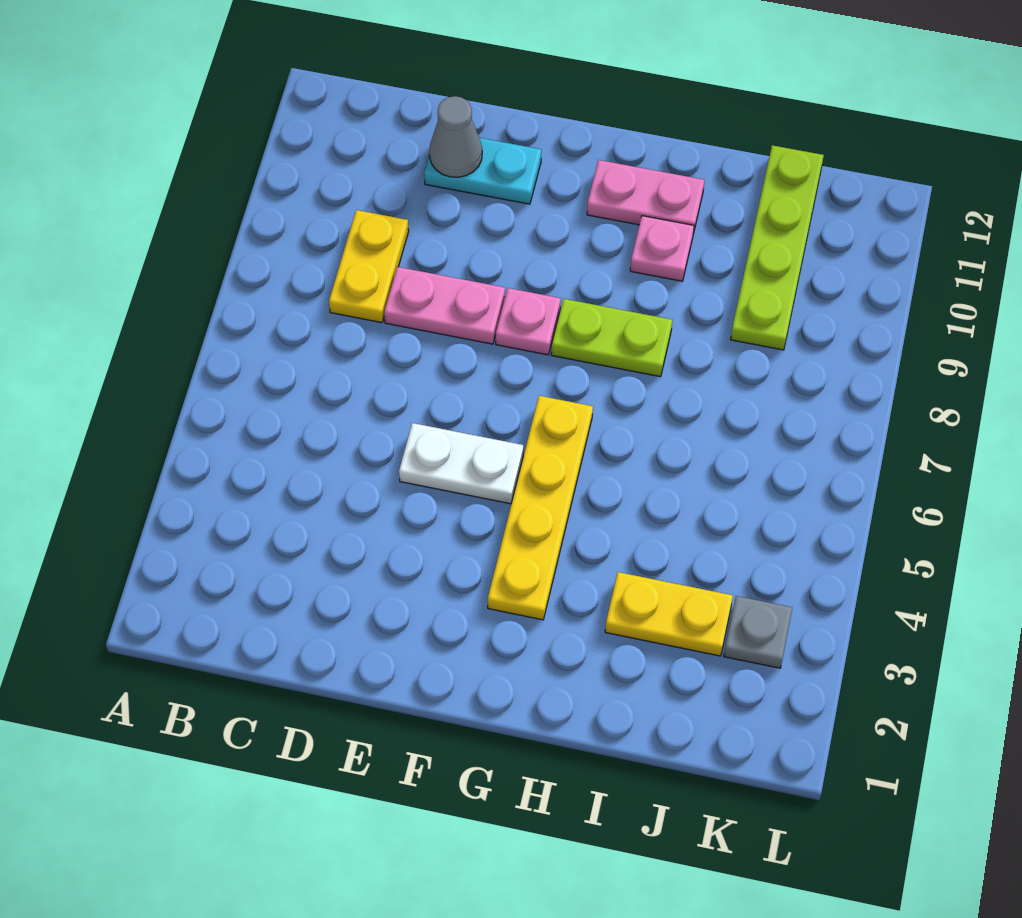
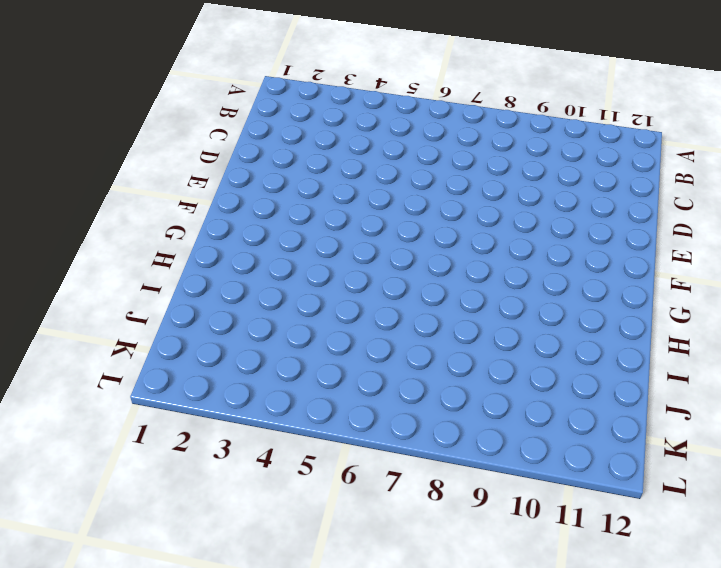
none -> yellow plate C8:C9 level 1
none -> pink plate D8:E8 level 1
none -> cyan plate D11:E11 level 1

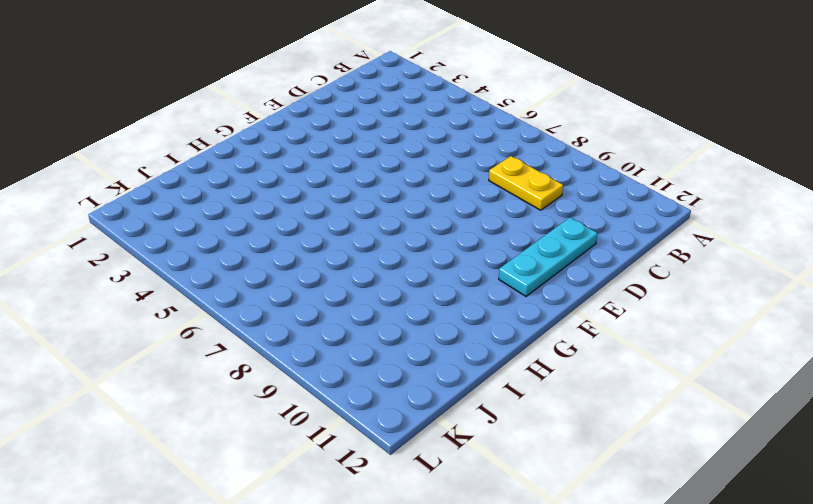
cyan plate D11:F11 level 1 -> cyan plate D11:E11 level 1
none -> pink plate D8:E8 level 1
none -> white plate E5:F5 level 1
none -> pink plate F8 level 1

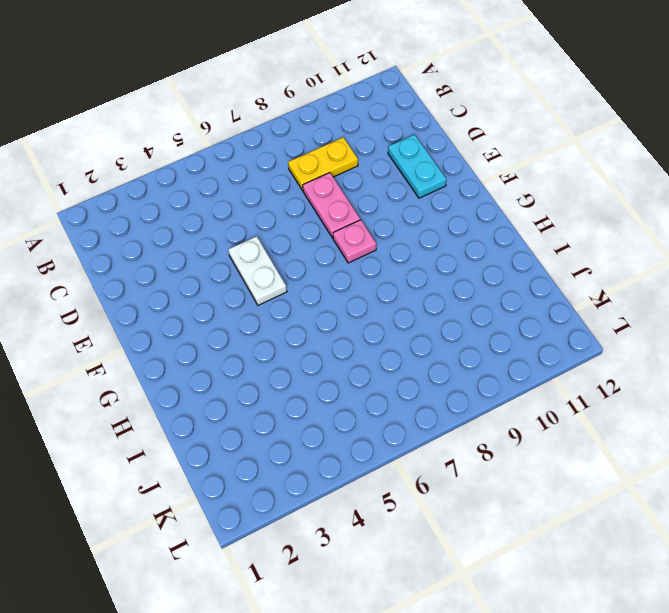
none -> yellow plate G3:G6 level 1
none -> lime plate G8:H8 level 1
none -> pink plate G11:H11 level 1

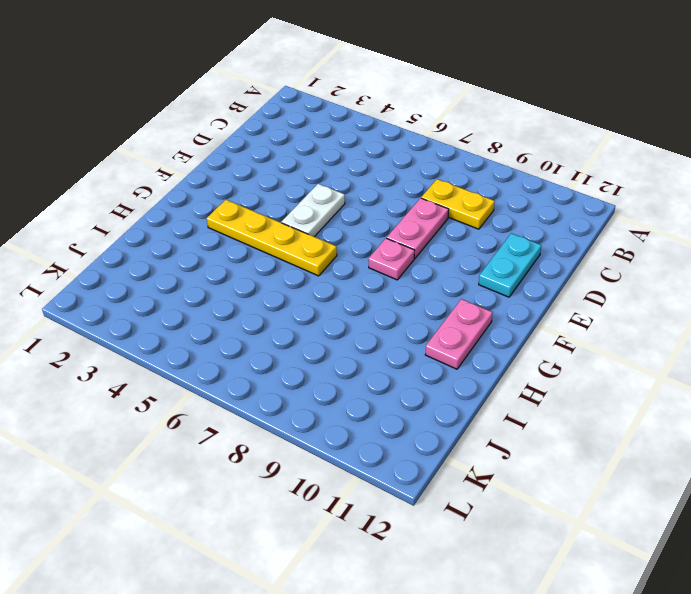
none -> lime plate G8:H8 level 1
none -> pink plate H10 level 1
none -> yellow plate I3:J3 level 1

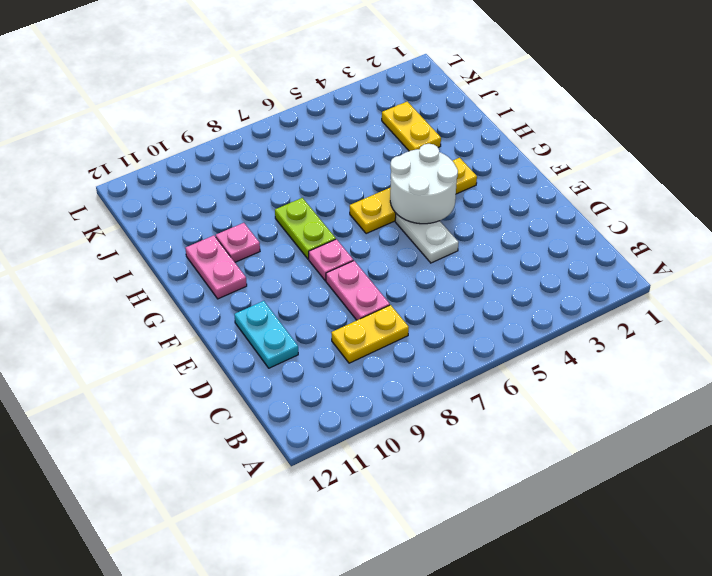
white round brick F4:G5 level 2 -> none
none -> lime plate J9:J12 level 1
none -> grey plate K3 level 1
none -> grey cone D11 level 2

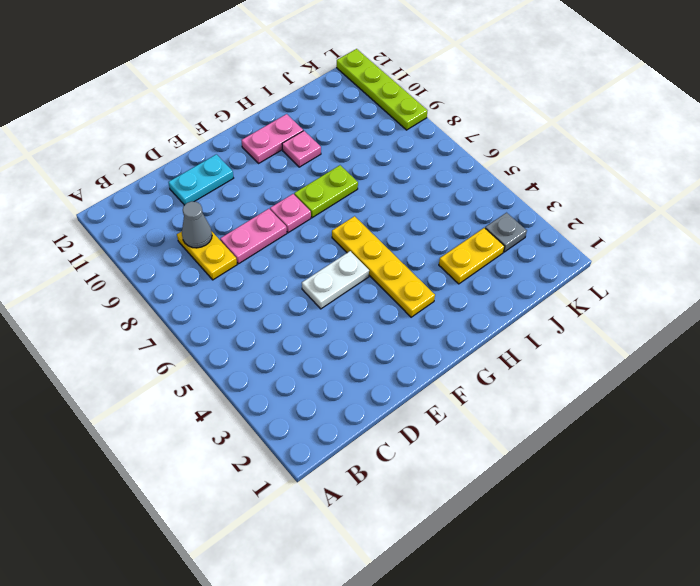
grey cone C9 level 2 -> grey cone D11 level 2
lime plate L9:L12 level 1 -> lime plate J9:J12 level 1

